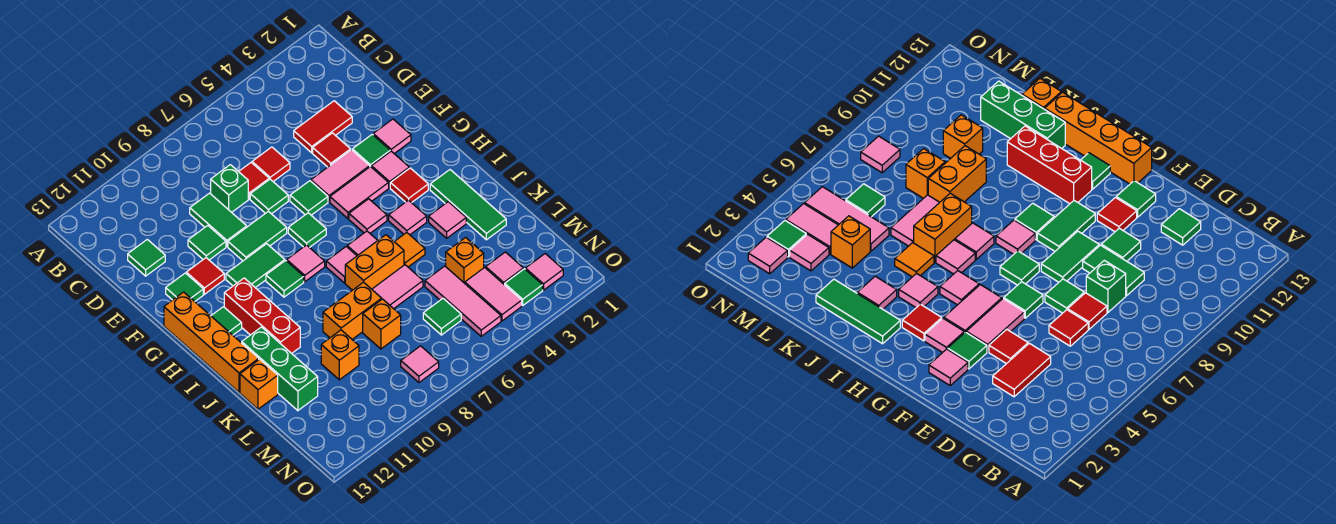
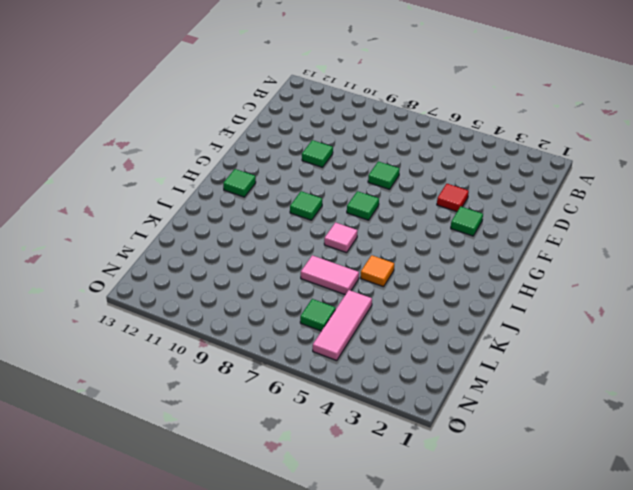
none -> red tile D3:D4 level 1
none -> red tile D6 level 1
none -> red tile D7 level 1
none -> green brick D8 level 1

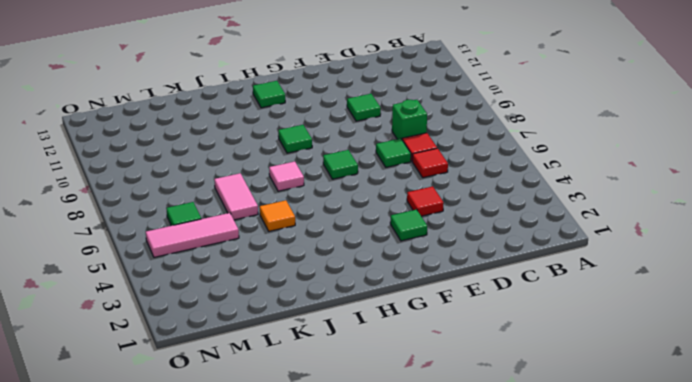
none -> red tile D3:D4 level 1
none -> green tile D9:E9 level 1
none -> green tile D12 level 1
none -> pink tile F2 level 1

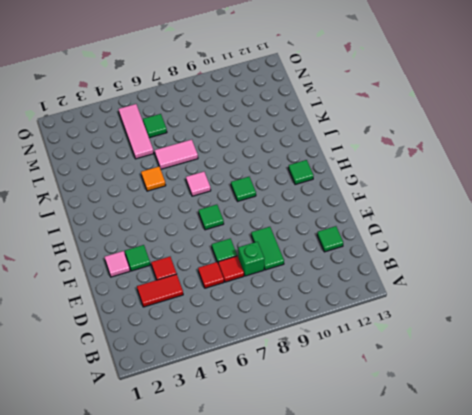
none -> green tile E10 level 1
none -> pink tile F4:F5 level 1
none -> green tile F6 level 1
none -> green tile F8:F9 level 1

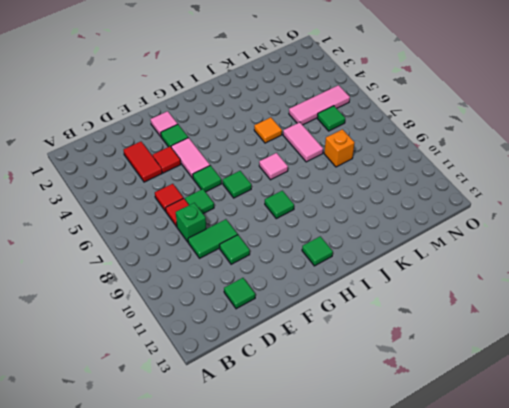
none -> green tile F8:F9 level 1
none -> red tile F11 level 1
none -> green tile F12 level 1
none -> pink tile G3 level 1

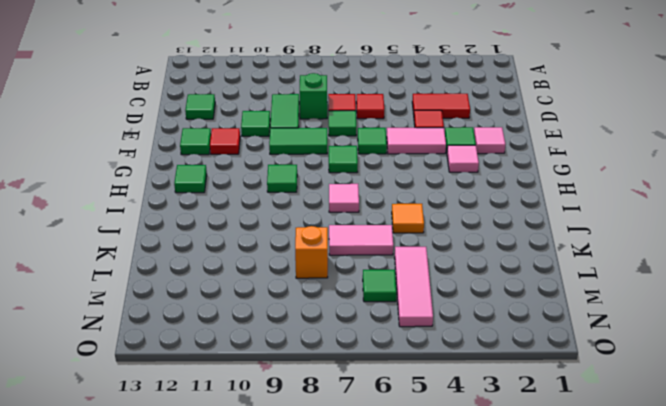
none -> pink tile G4:G5 level 1
none -> green tile G9:G10 level 1
none -> orange brick G13:J13 level 1
none -> red tile H3 level 1

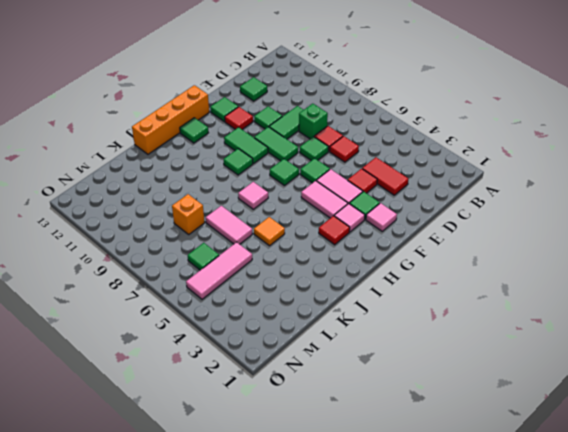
none -> pink tile H5 level 1
none -> pink tile H8 level 1
none -> red brick H11:J11 level 1
none -> green tile I2:K2 level 1

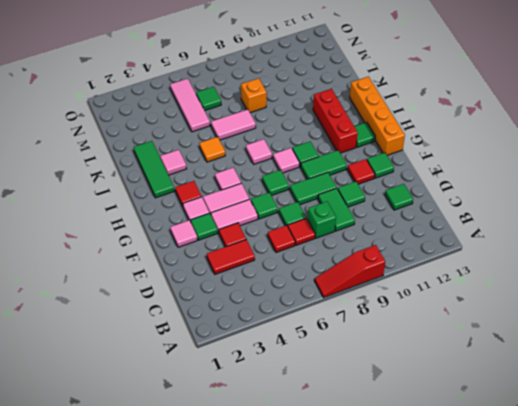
red slope A7:A9 level 1 top 9 -> none
none -> pink tile I4 level 1
none -> pink tile I6 level 1
none -> orange brick J6:J7 level 1
none -> green brick J12:L12 level 1

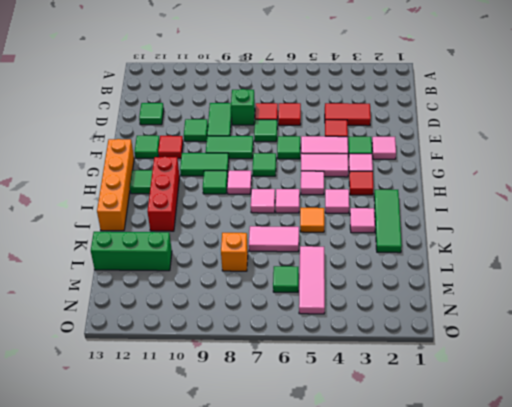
green brick L11:L13 level 1 -> green brick J12:L12 level 1
none -> orange brick J6:J7 level 1
none -> orange brick K8:K9 level 1
none -> orange brick K13 level 1
none -> orange brick L4 level 1

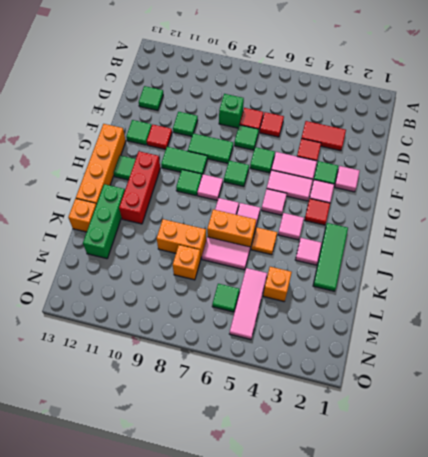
none -> green tile D9:E9 level 1
none -> orange brick L10 level 1
none -> pink tile M3 level 1
none -> pink tile M4:N4 level 1

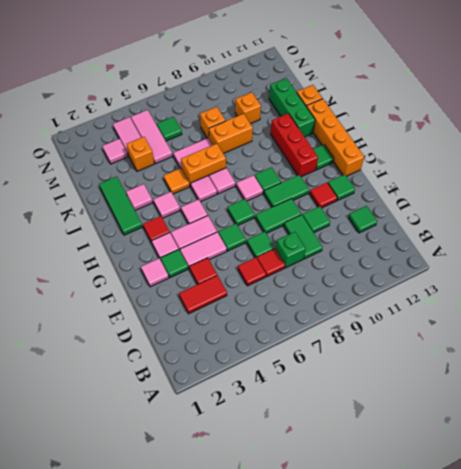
none -> pink tile N2 level 1
none -> green tile N3 level 1
none -> pink tile N8 level 1

